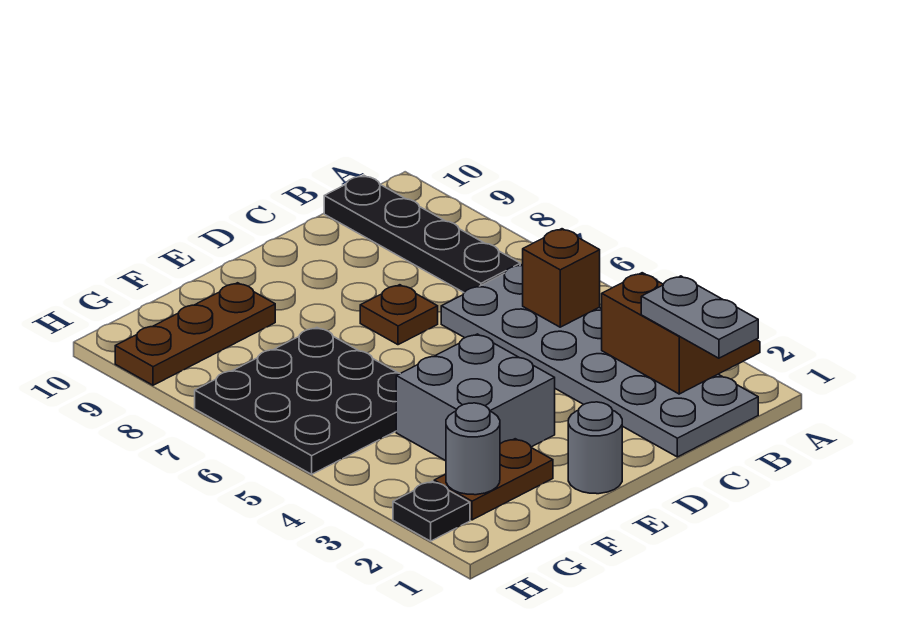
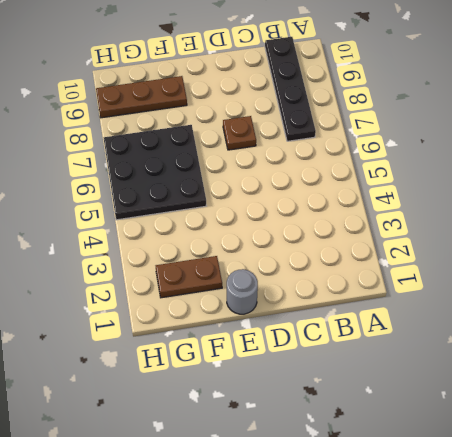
none -> grey plate B1:C6 level 1
none -> grey brick E3:F4 level 1
none -> black plate H2 level 1

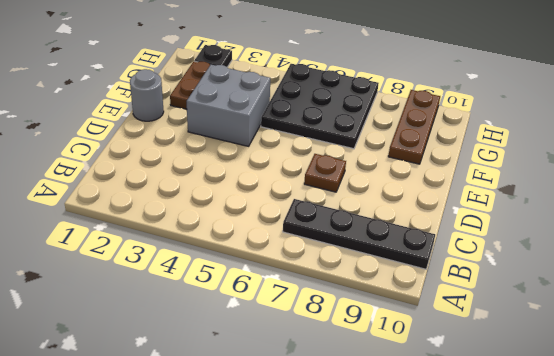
none -> grey plate B1:C6 level 1
none -> brown slope A2:B3 level 2 top B
none -> brown brick B5 level 2

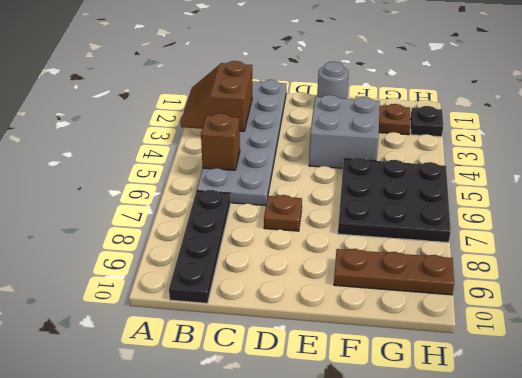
none -> grey round brick G2 level 2
none -> grey plate B1:B2 level 3

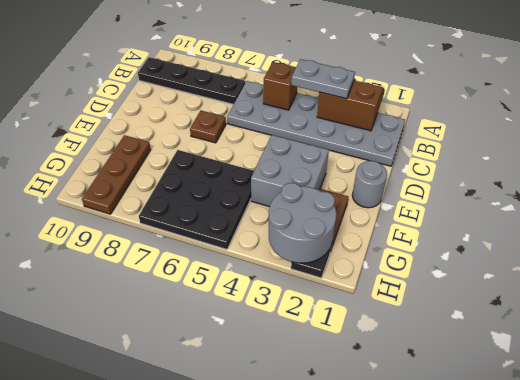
grey plate B3:B4 level 3 -> grey plate B1:B2 level 3
grey round brick G2:H3 level 2 -> grey round brick G2 level 2

